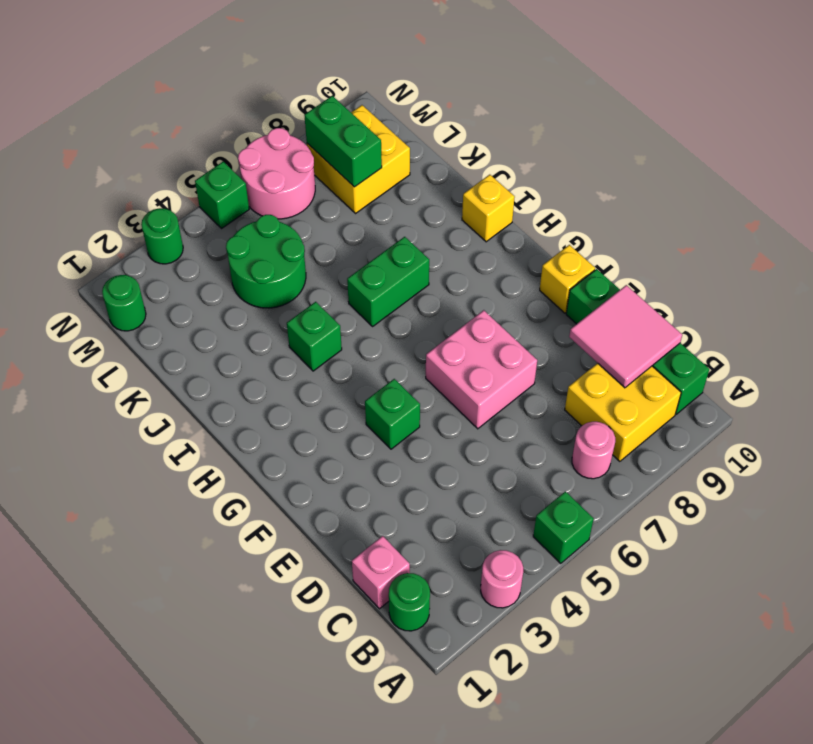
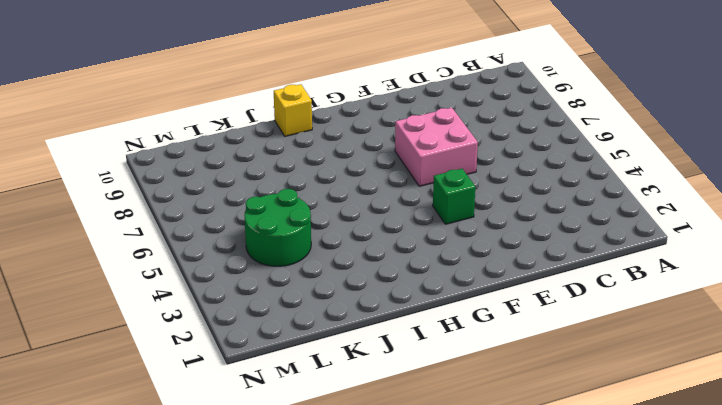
none -> pink round brick A3 level 1
none -> green brick A5 level 1
none -> green round brick B1 level 1

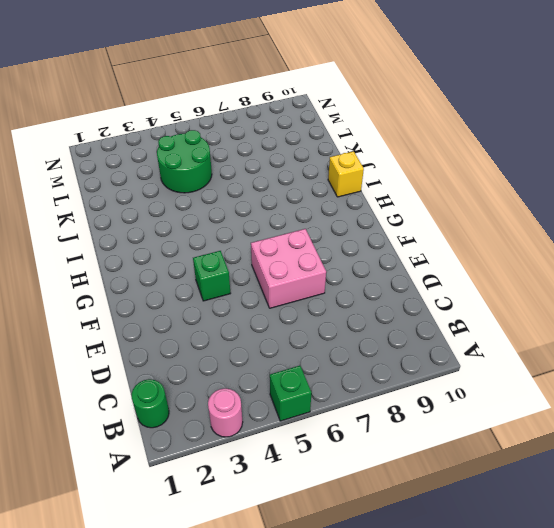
none -> pink round brick B7 level 1
none -> yellow brick B8:C9 level 1
none -> green brick B10:E10 level 1

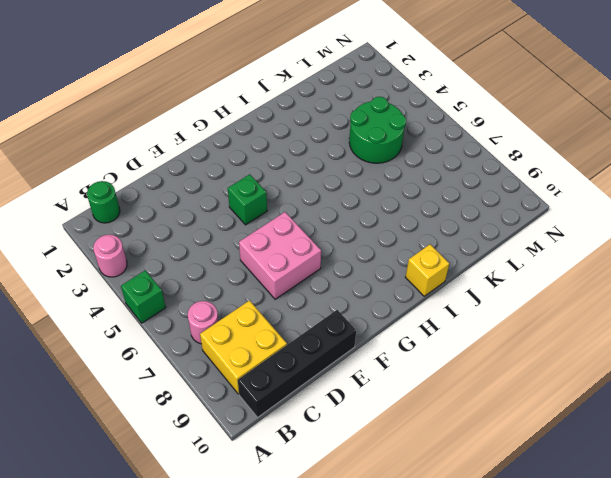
black brick B10:E10 level 1 -> green brick B10:E10 level 1
none -> pink brick C1 level 1
none -> yellow brick F10 level 1
none -> green brick I4 level 1

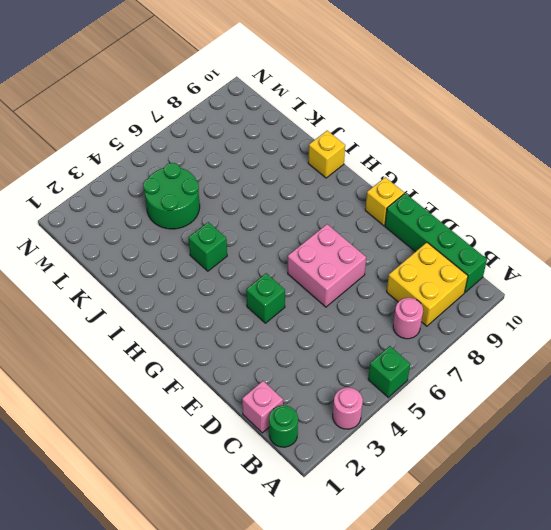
none -> green brick I6:I7 level 1
none -> yellow brick L8:M9 level 1
none -> green round brick M1 level 1

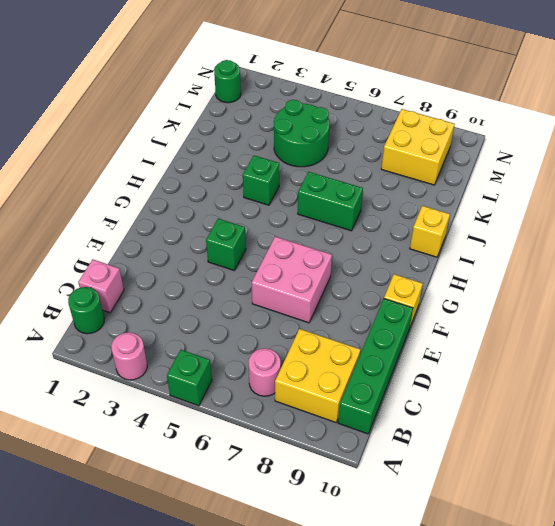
none -> pink round brick M6:N7 level 1
none -> green round brick N3 level 1
none -> green brick N5 level 1

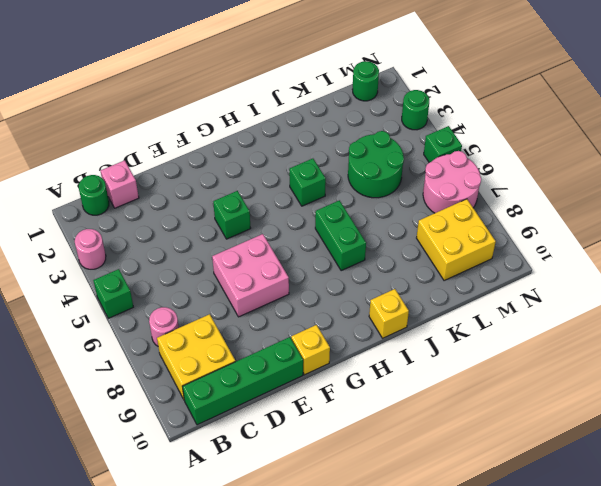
none -> pink tile C9:D10 level 2
none -> green brick L8:M8 level 2

